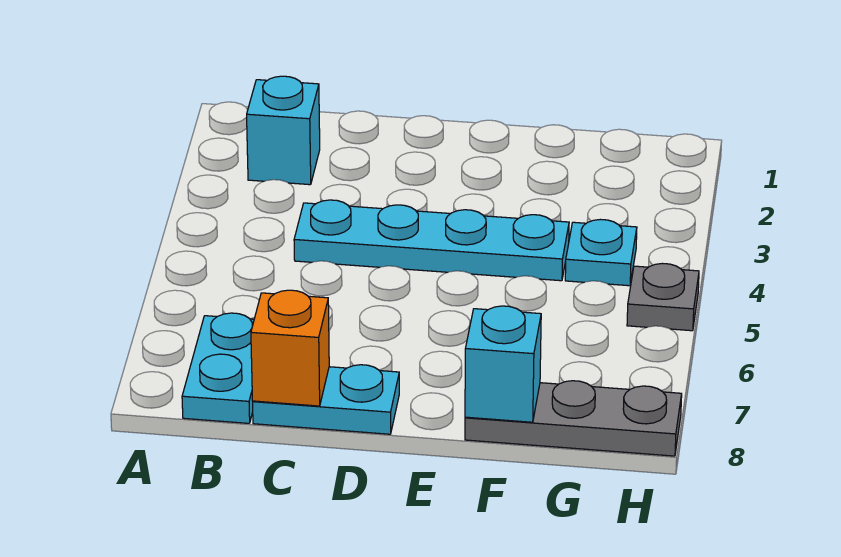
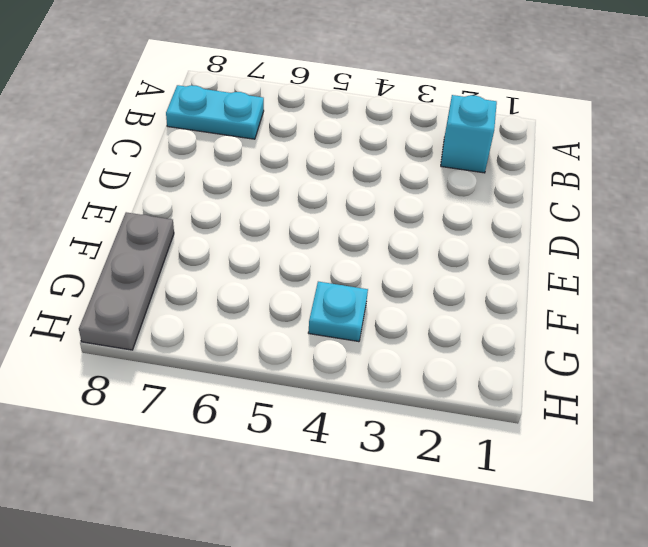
none -> cyan plate C4:F4 level 1
none -> cyan plate C8:D8 level 1

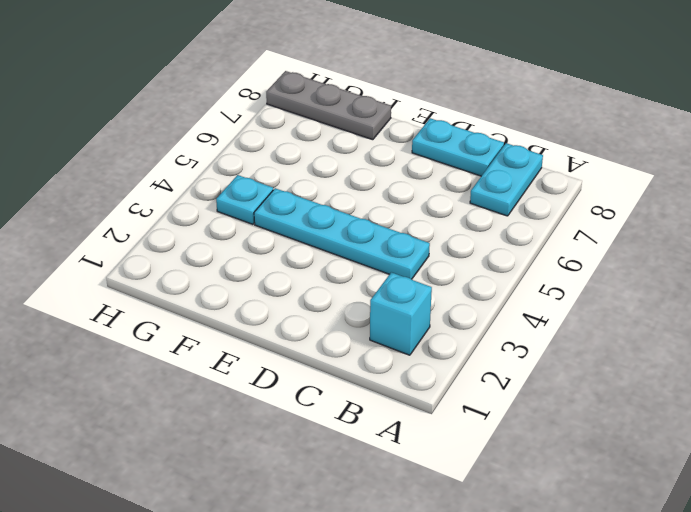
none -> grey plate H5 level 1
none -> orange brick C8 level 2

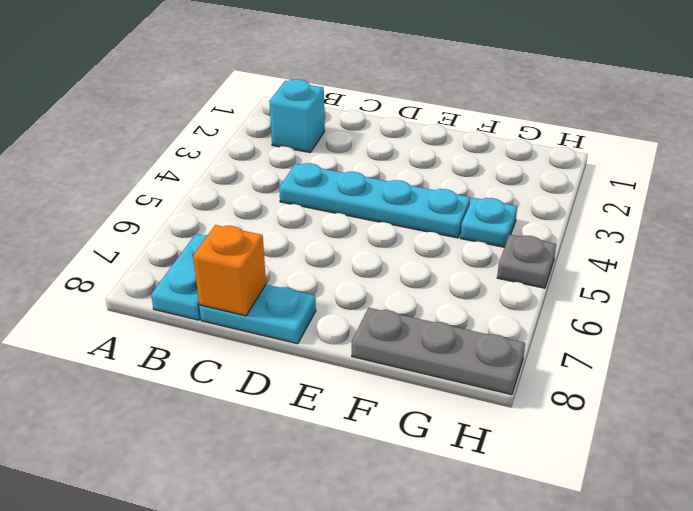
none -> cyan brick F8 level 2

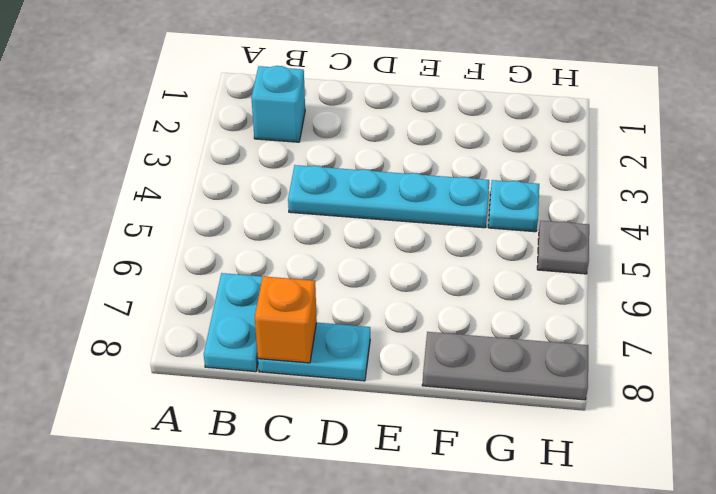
none -> cyan brick F8 level 2

